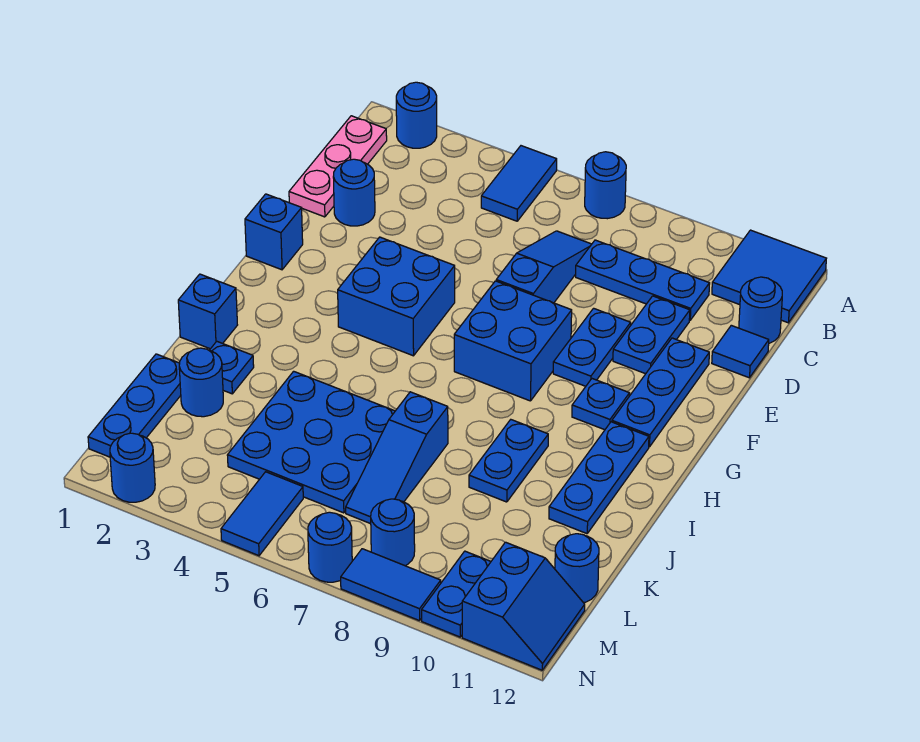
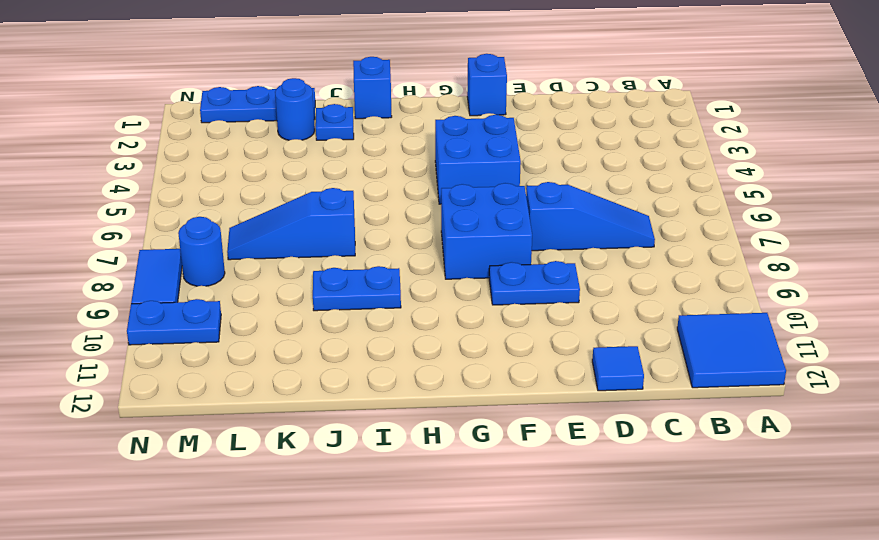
none -> blue round brick A2 level 1
none -> blue tile A5:B5 level 1
none -> blue round brick A7 level 1
none -> pink plate B1:D1 level 1

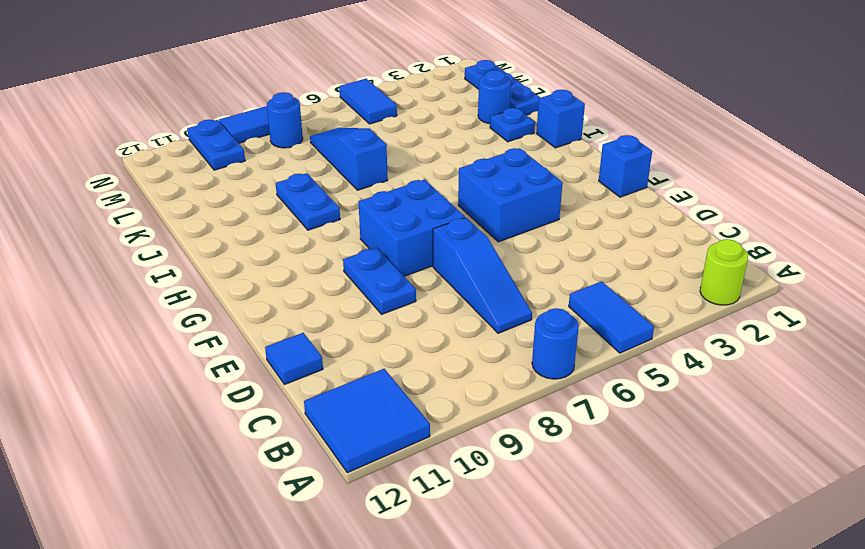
lime round brick A2 level 1 -> blue round brick A2 level 1
none -> pink plate B1:D1 level 1
none -> blue plate C8:C10 level 1
none -> blue round brick C12 level 1
none -> blue round brick D2 level 1

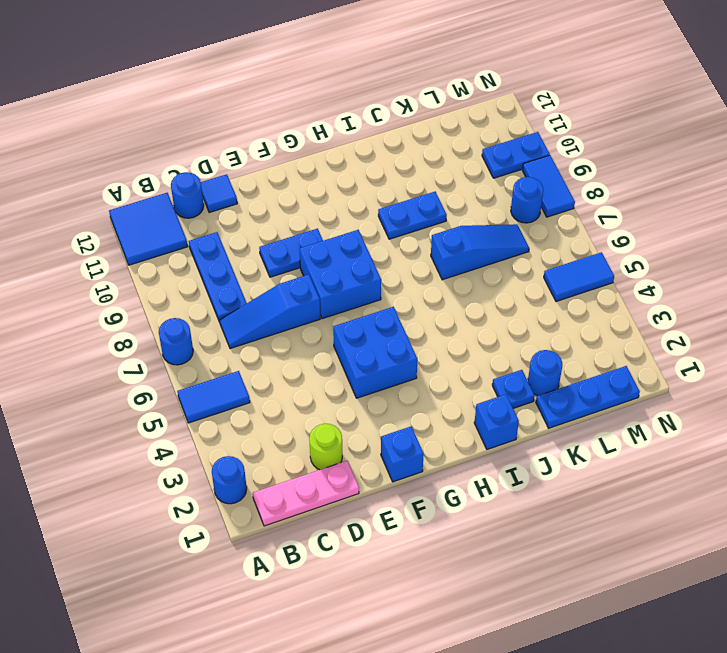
lime round brick D2 level 1 -> blue round brick D2 level 1
none -> blue plate D10:E10 level 1
none -> blue plate E11:G11 level 1
none -> blue plate G10 level 1
none -> blue plate H11:J11 level 1

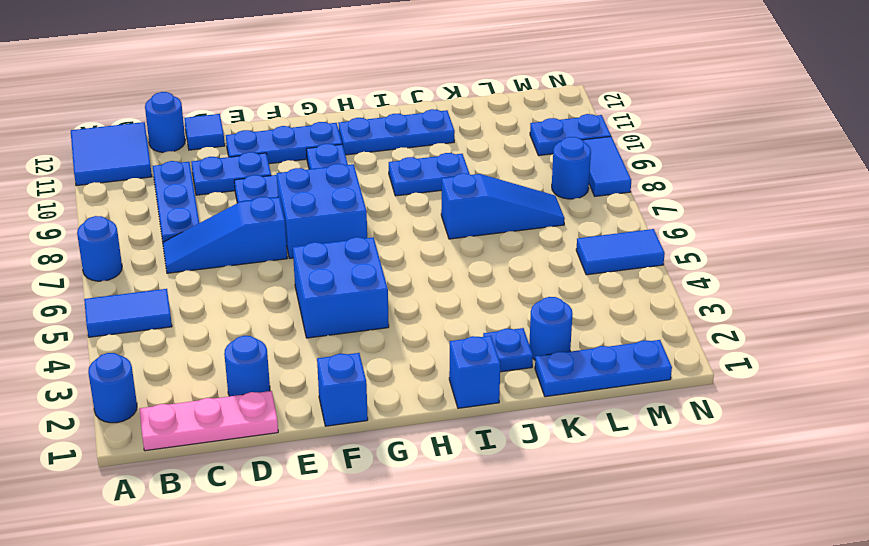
none -> blue plate J4:L6 level 1
none -> blue round brick L12 level 1
none -> blue slope M11:N12 level 1 top 11
none -> blue round brick N2 level 1

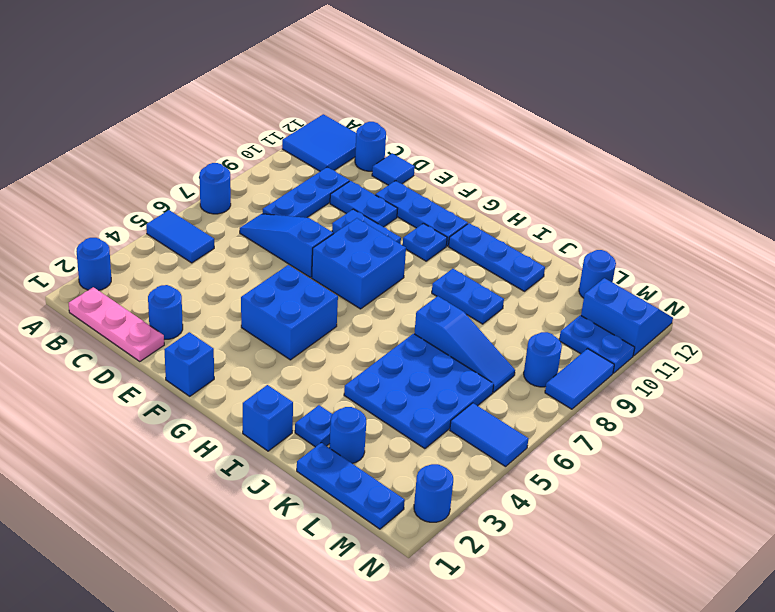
none -> blue round brick N7 level 1

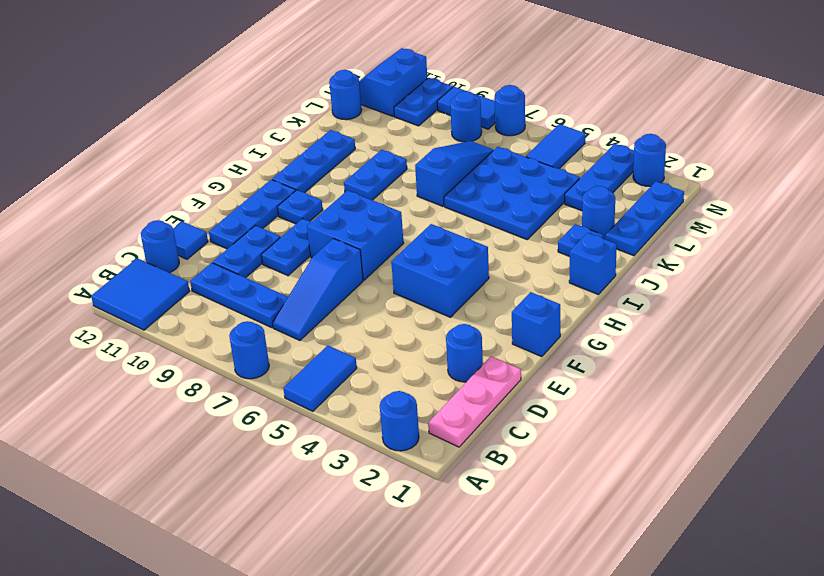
blue plate L3:N3 level 1 -> none

